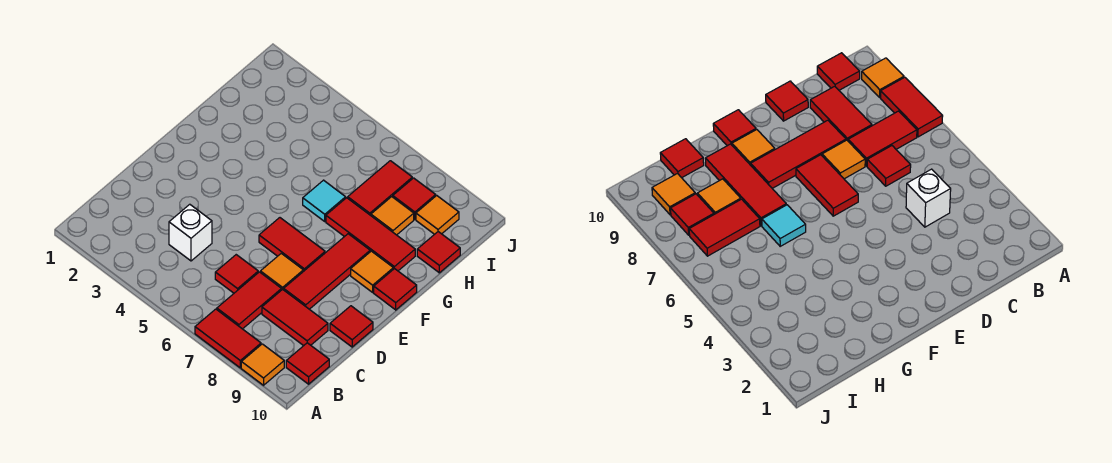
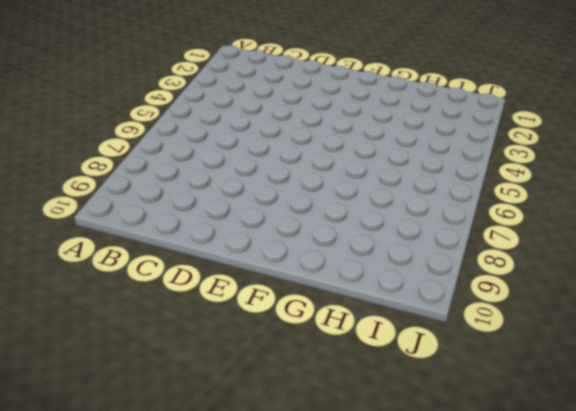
none -> red tile A7:A8 level 1
none -> orange tile A9 level 1
none -> red tile B7:C7 level 1

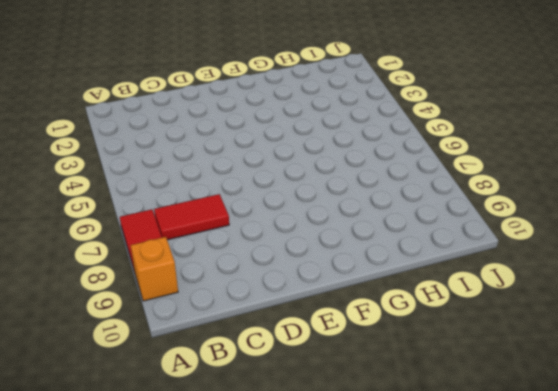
orange brick A9 level 1 -> orange tile A9 level 1
none -> red tile B10 level 1
none -> white brick C4 level 1
none -> red tile C6 level 1

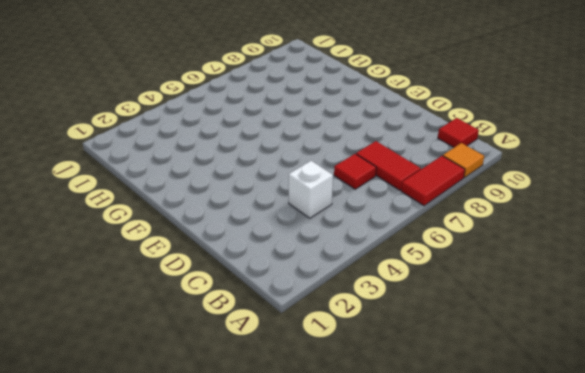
none -> red tile C8:C9 level 1
none -> orange tile D7 level 1
none -> red tile D8:F8 level 1

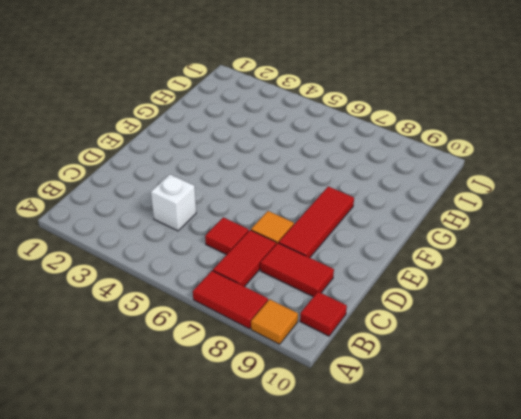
none -> red tile D10 level 1
none -> red tile E6:E7 level 1
none -> orange tile F9 level 1

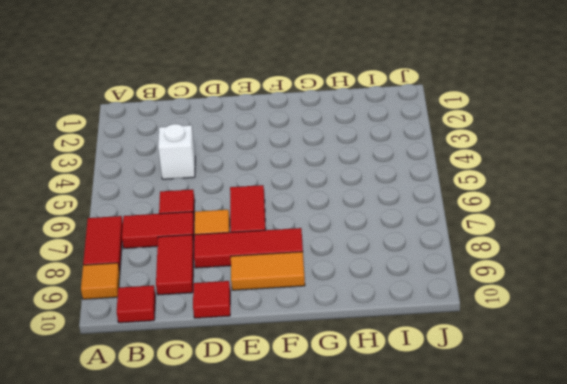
orange tile E9:F9 level 1 -> orange tile F9 level 1
none -> red tile F10 level 1
none -> cyan tile G6 level 1
none -> red tile G7:G9 level 1

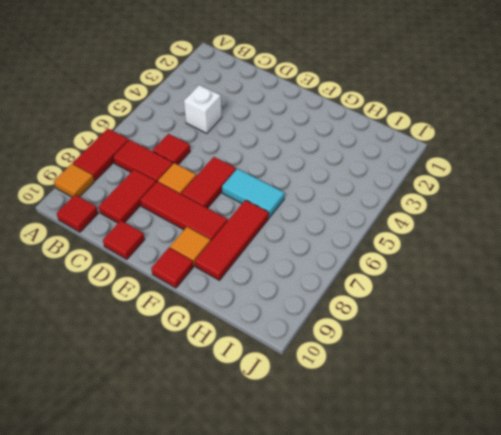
cyan tile F6:G6 level 1 -> cyan tile G6 level 1
none -> red tile H7:I7 level 1
none -> orange tile H8 level 1
none -> red tile H10 level 1

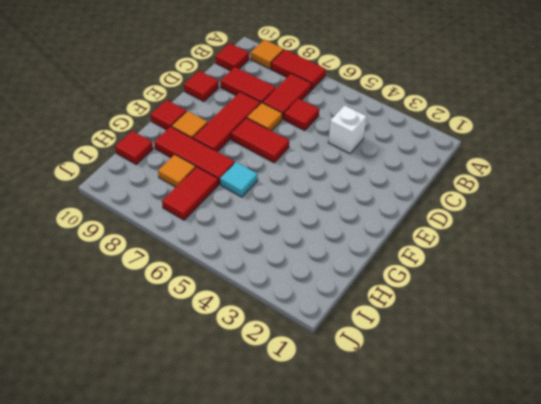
none -> red tile I8 level 1
none -> orange tile I9 level 1

